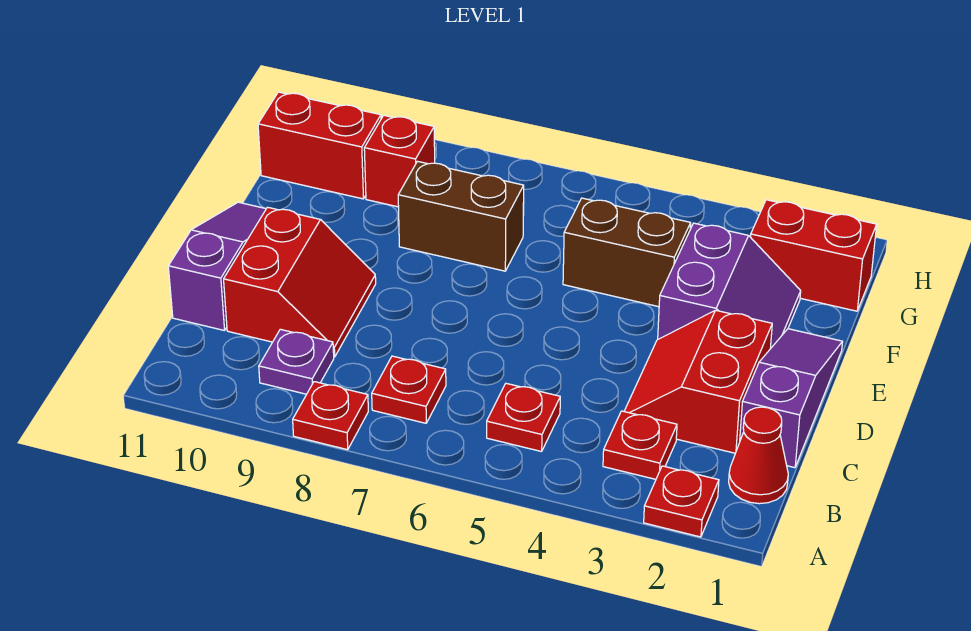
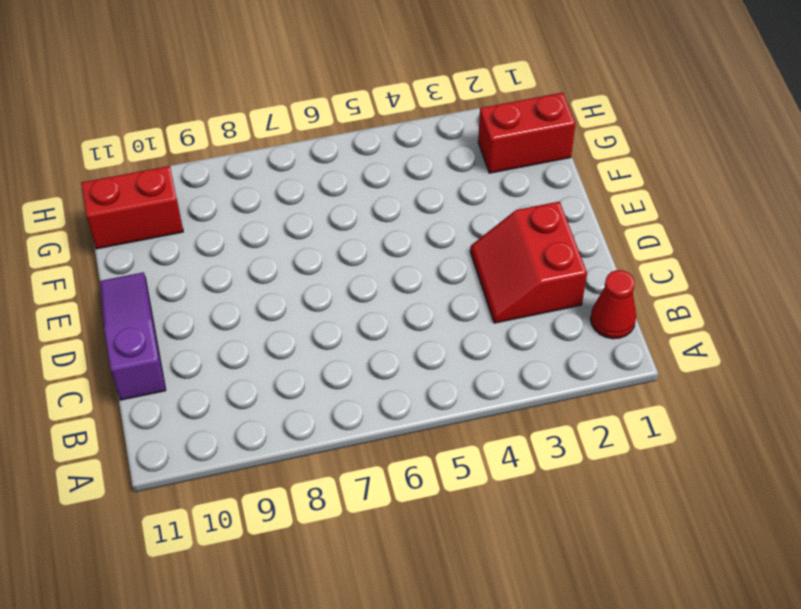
none -> red plate A2 level 1
none -> red plate A8 level 1
none -> red plate B3 level 1

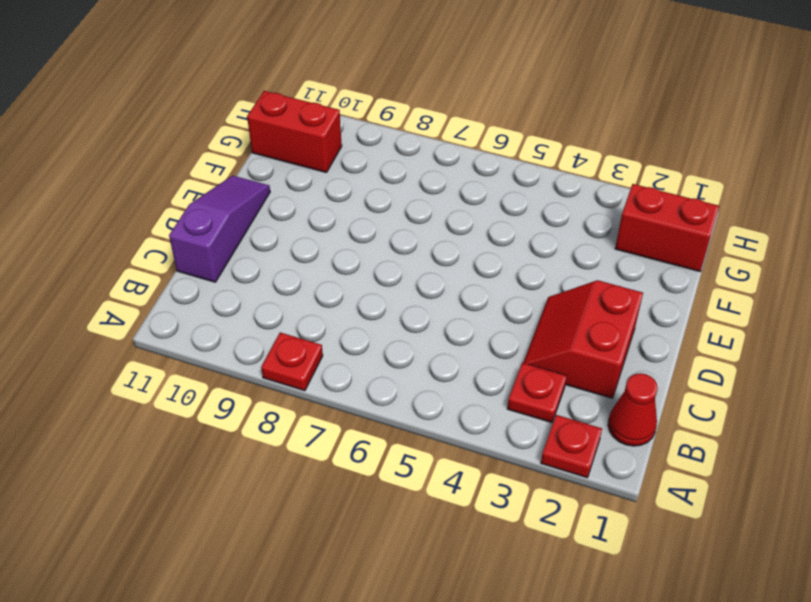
none -> red plate B5 level 1
none -> red plate B7 level 1
none -> purple plate B9 level 1

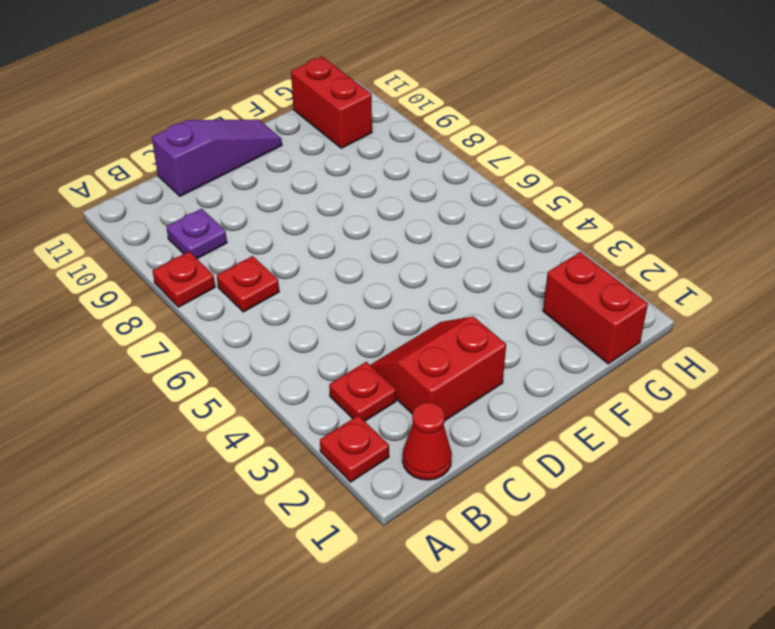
none -> red plate B5 level 1
none -> purple slope C1:E1 level 1 top C
none -> red slope C9:D10 level 1 top 10

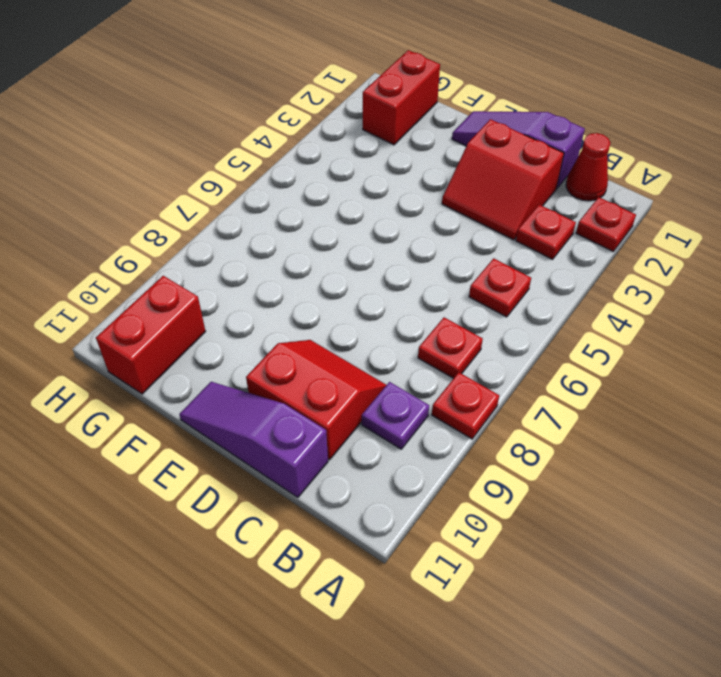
none -> purple slope E2:F3 level 1 top 3
none -> brown brick F4:F5 level 1
none -> brown brick F7:F8 level 1

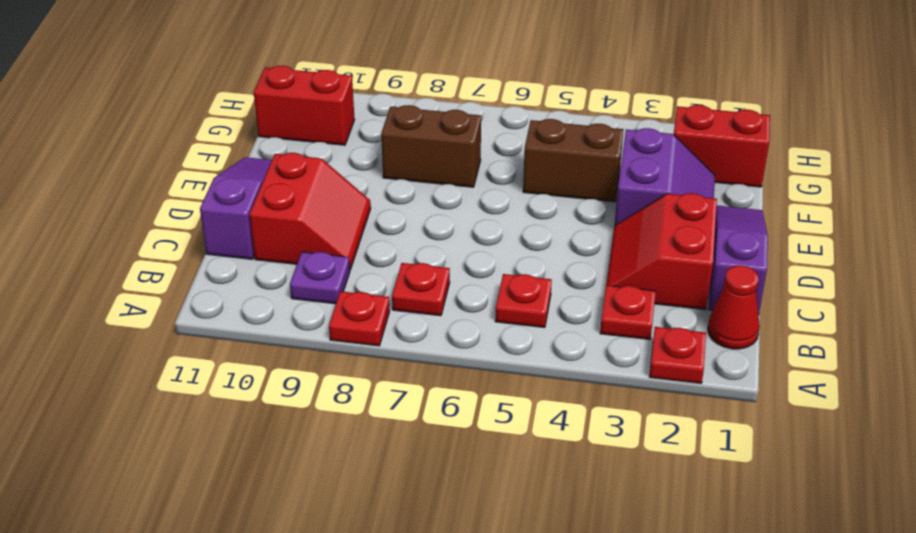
none -> red brick G9 level 1

